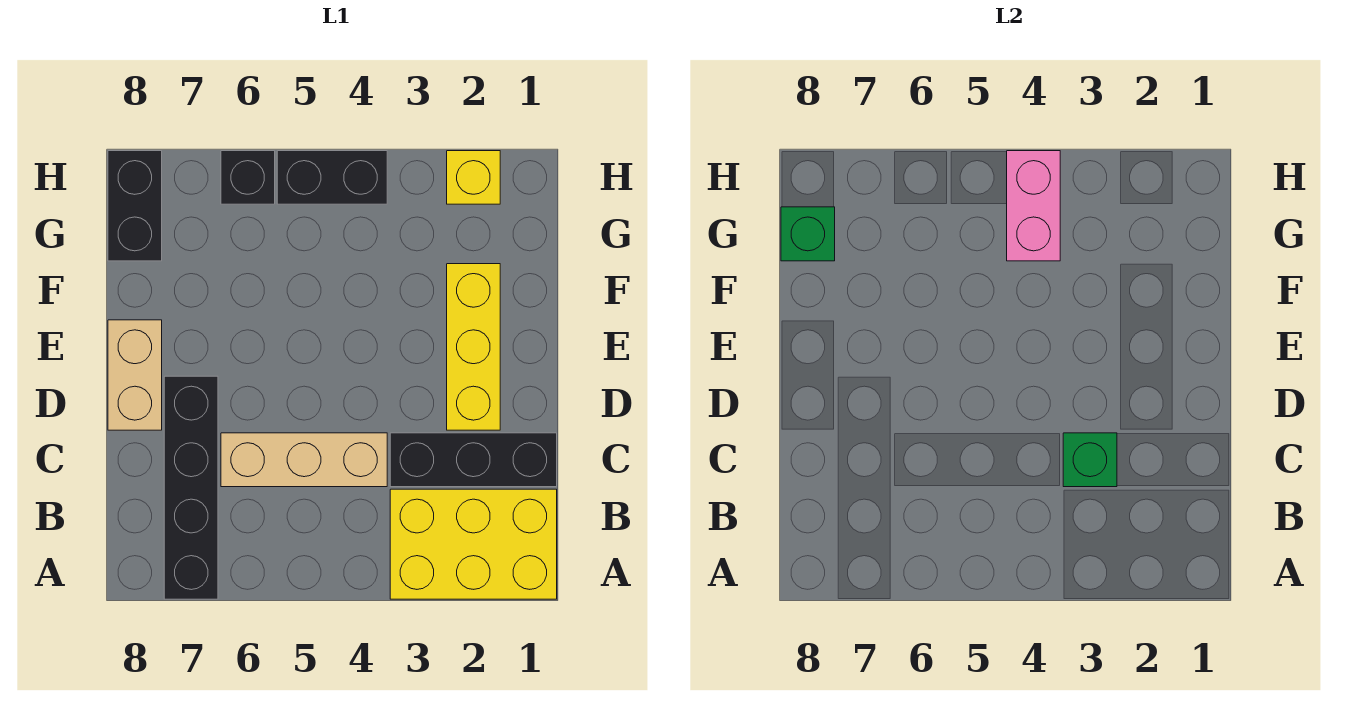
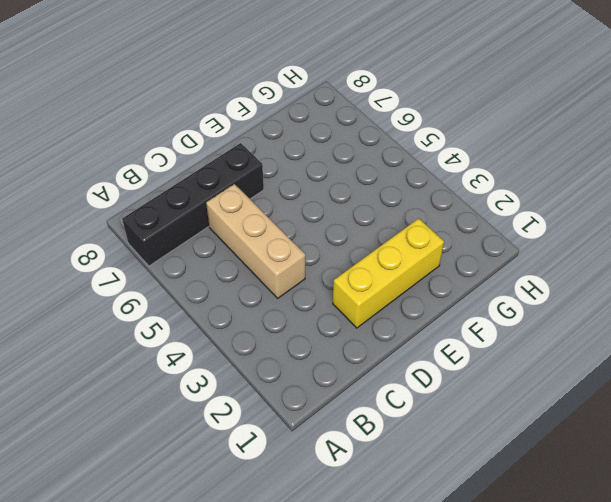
none -> yellow brick A1:B3 level 1
none -> black brick C1:C3 level 1
none -> tan brick D8:E8 level 1

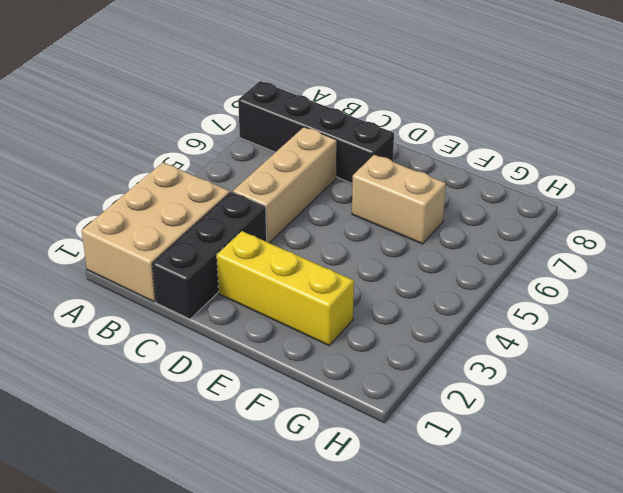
tan brick A1:B3 level 1 -> yellow brick A1:B3 level 1
tan brick E6:F6 level 1 -> tan brick D8:E8 level 1
none -> black brick G8:H8 level 1
none -> yellow brick H2 level 1
none -> black brick H4:H5 level 1

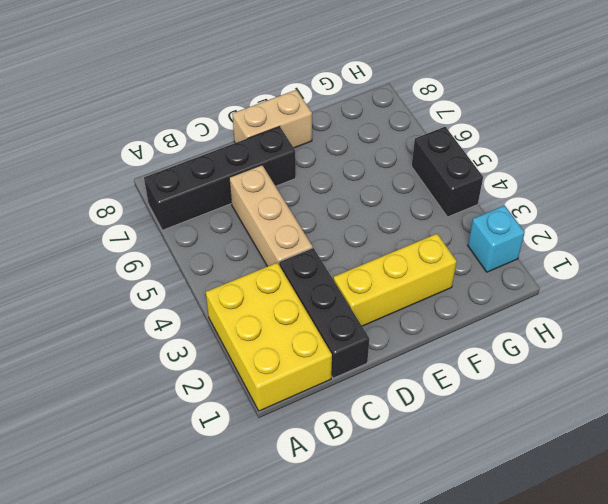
cyan brick H2 level 1 -> yellow brick H2 level 1
none -> black brick G8:H8 level 1
none -> black brick H6 level 1
none -> green brick C3 level 2

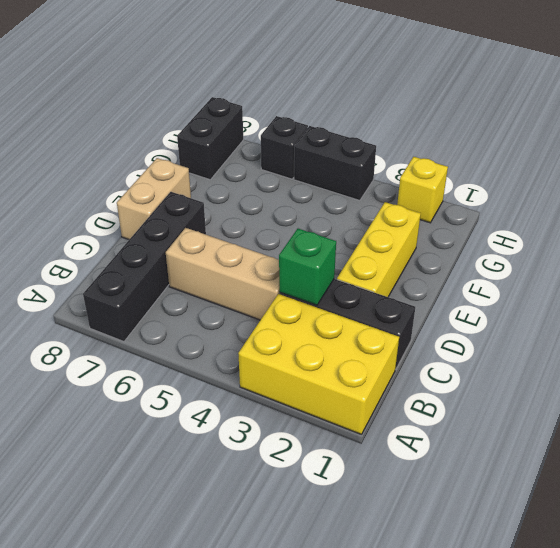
none -> pink brick G4:H4 level 2
none -> green brick G8 level 2

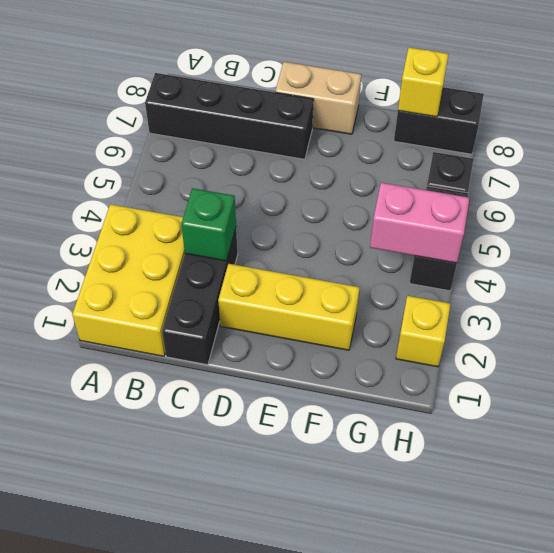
yellow brick G8 level 2 -> green brick G8 level 2
none -> tan brick C4:C6 level 1

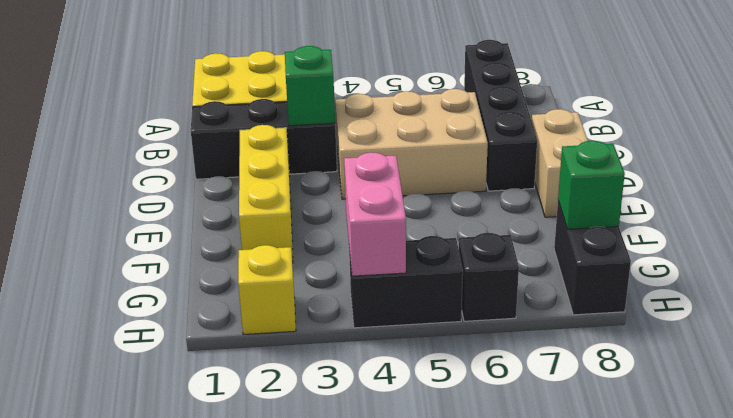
tan brick C4:D6 level 1 -> tan brick C4:C6 level 1

